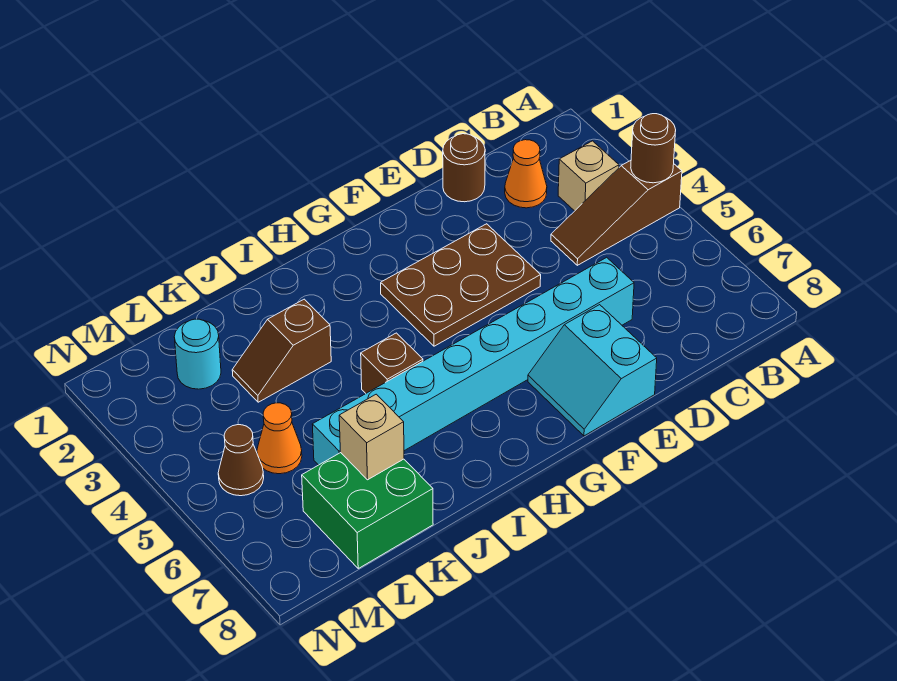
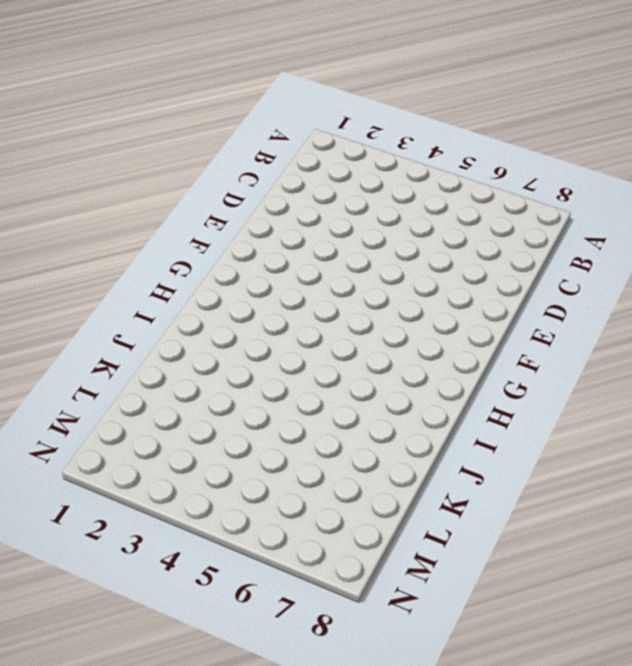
none -> brown slope A4:C4 level 1 top A
none -> tan brick B3 level 1
none -> orange cone C2 level 1

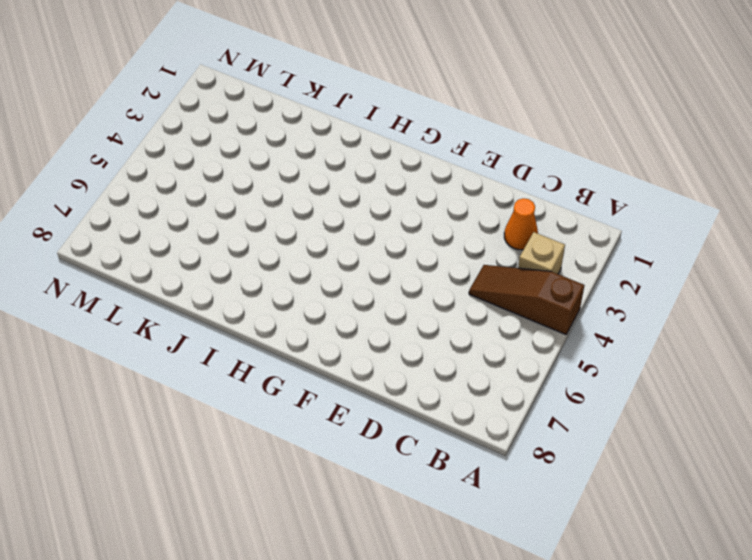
none -> brown round brick D1 level 1
none -> cyan brick D6:K6 level 1
none -> brown plate E3:G4 level 1

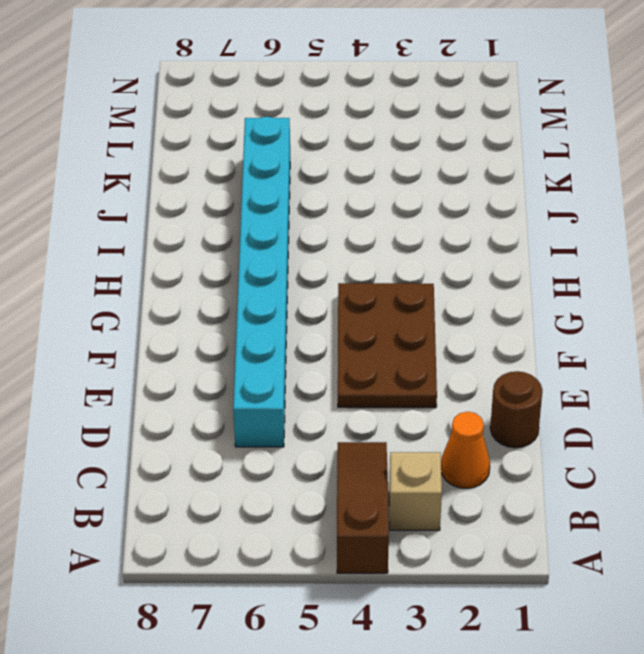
none -> cyan slope E7:F8 level 1 top E
none -> brown brick I5 level 1
none -> brown slope J3:K3 level 1 top J

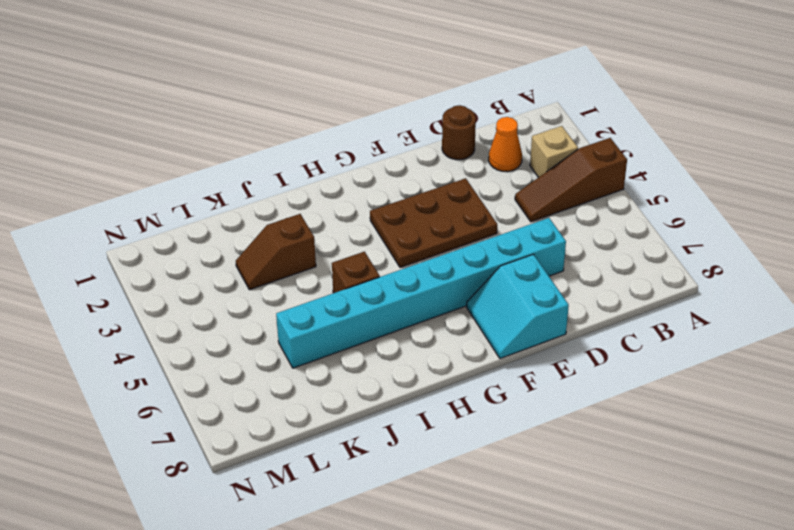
none -> green brick K7:L8 level 1
none -> cyan round brick L2 level 1
none -> orange cone L5 level 1

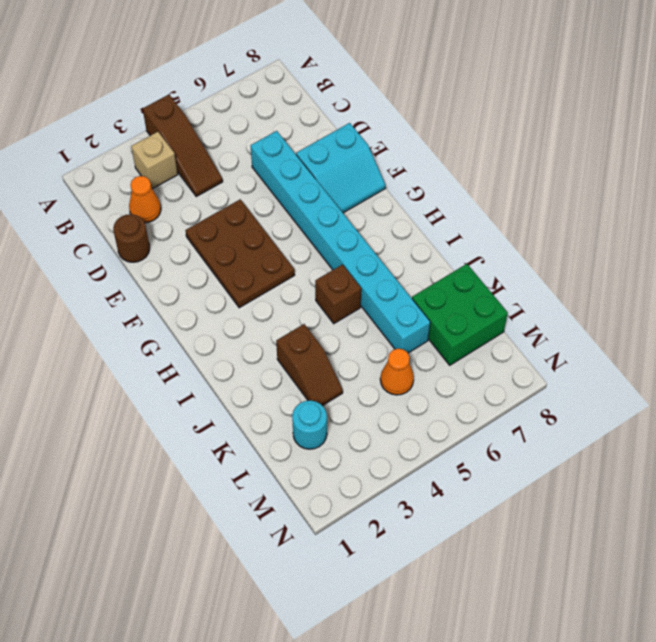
none -> brown cone M5 level 1
none -> brown round brick A4 level 2
none -> tan brick K7 level 2

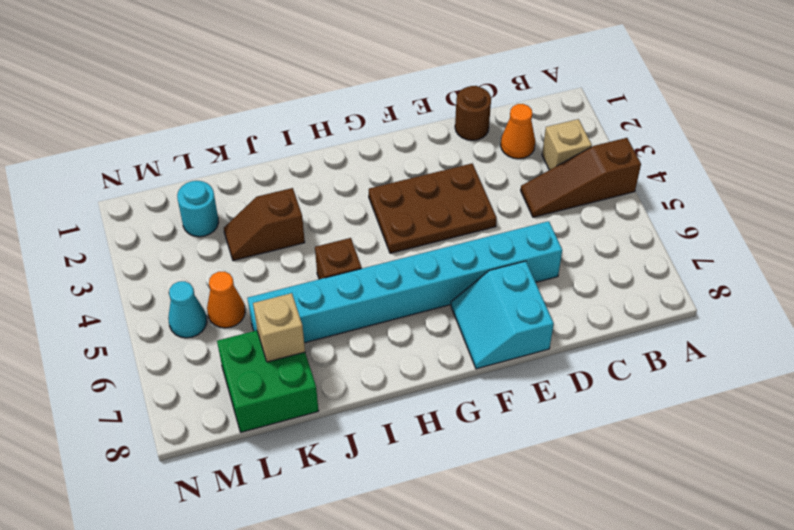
cyan cone M5 level 1 -> brown cone M5 level 1
none -> brown round brick A4 level 2

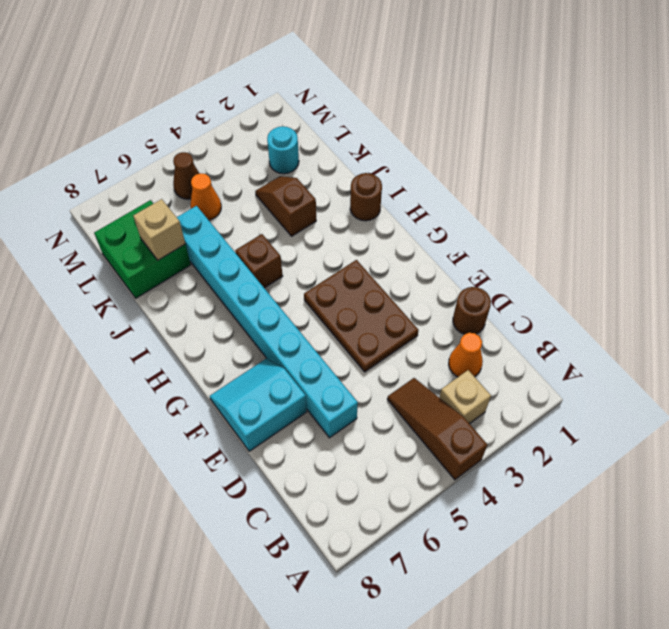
brown round brick I1 level 1 -> brown round brick A4 level 2

